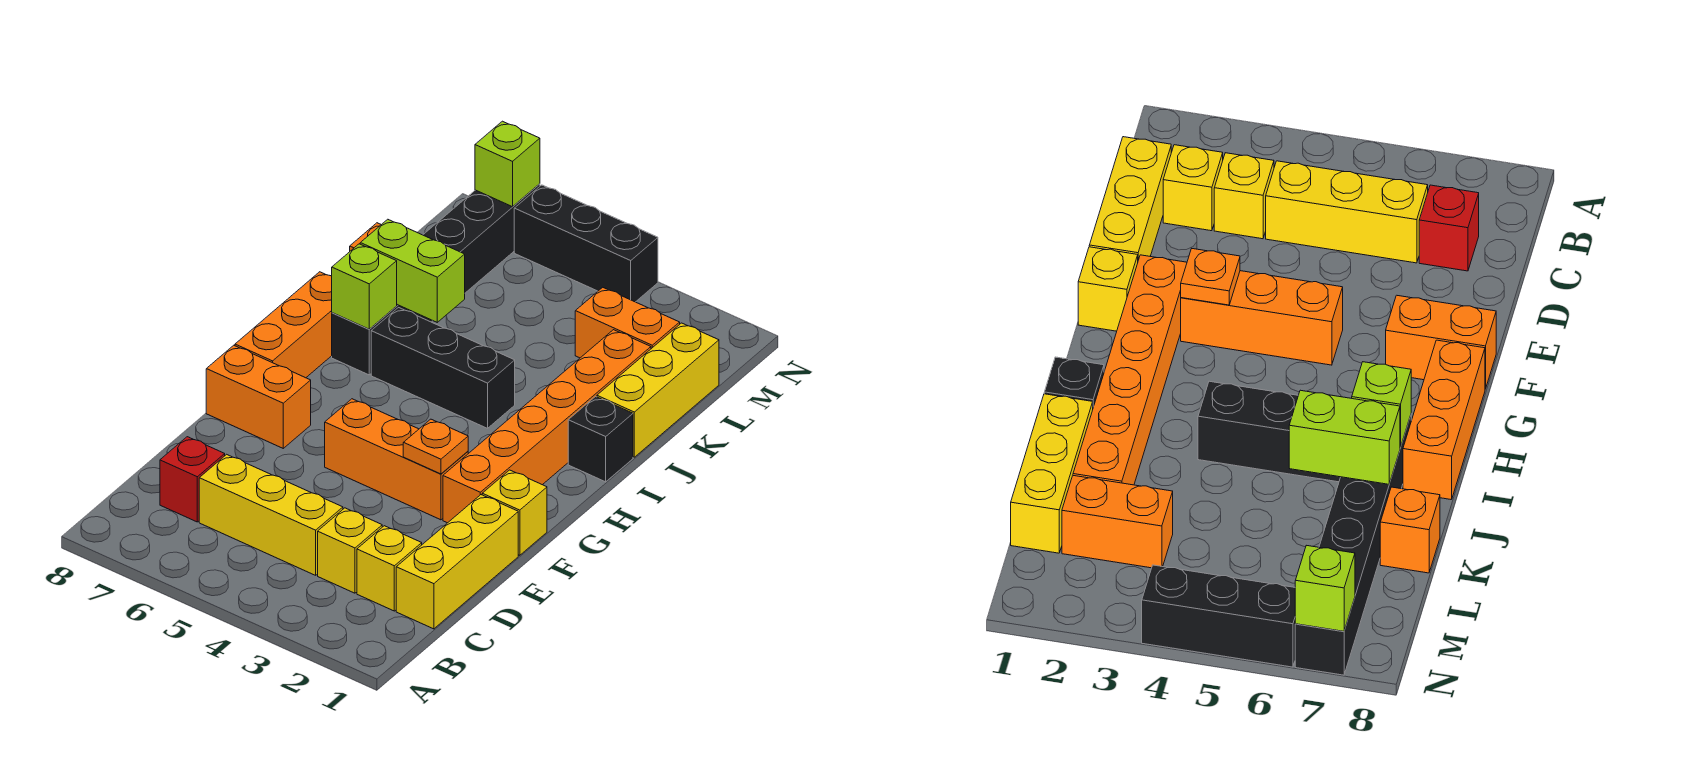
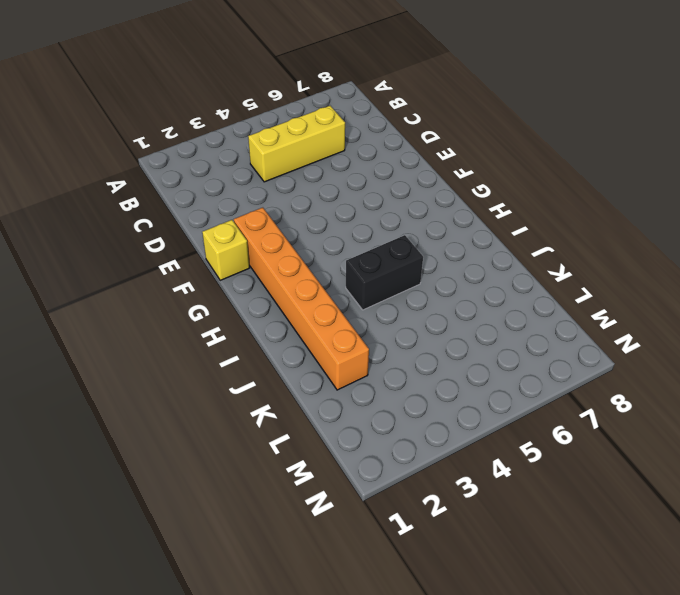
black brick I4:I5 level 1 -> black brick I4:I6 level 1
none -> yellow brick C1:E1 level 1
none -> yellow brick C2 level 1
none -> yellow brick C3 level 1

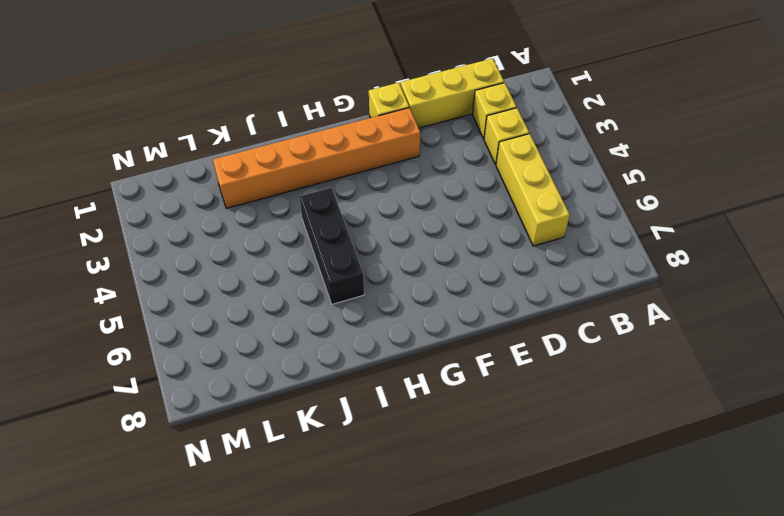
none -> red brick C7 level 1
none -> orange brick F3:F5 level 1
none -> orange brick F7:F8 level 1

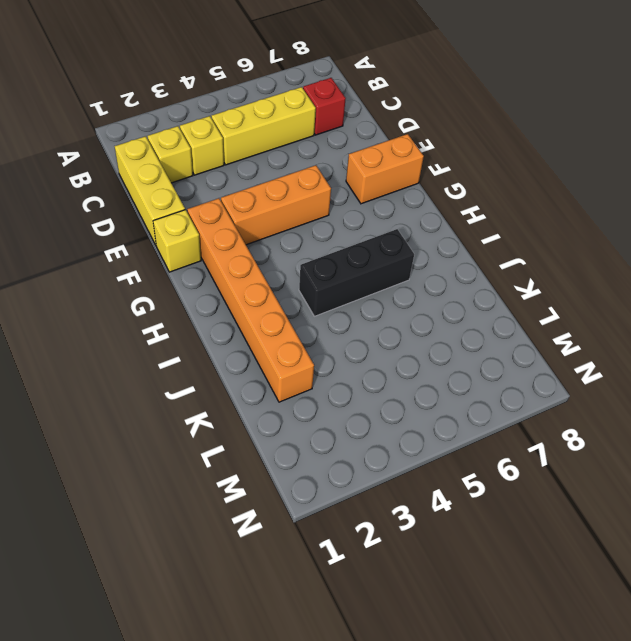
none -> orange brick G8:I8 level 1
none -> black brick I1 level 1
none -> black brick I7:N7 level 1

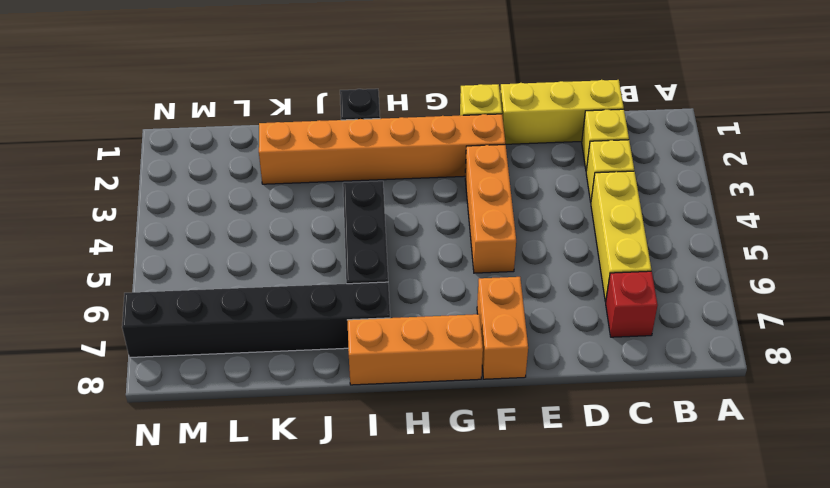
none -> yellow brick J1:L1 level 1
none -> orange brick K8 level 1
none -> orange brick L2:L3 level 1

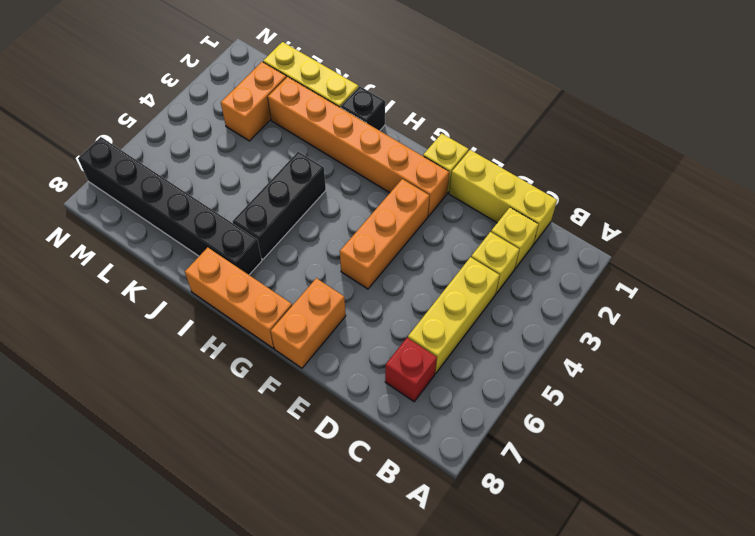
none -> orange brick K8 level 1
none -> black brick N4:N6 level 1
none -> orange plate F3 level 2

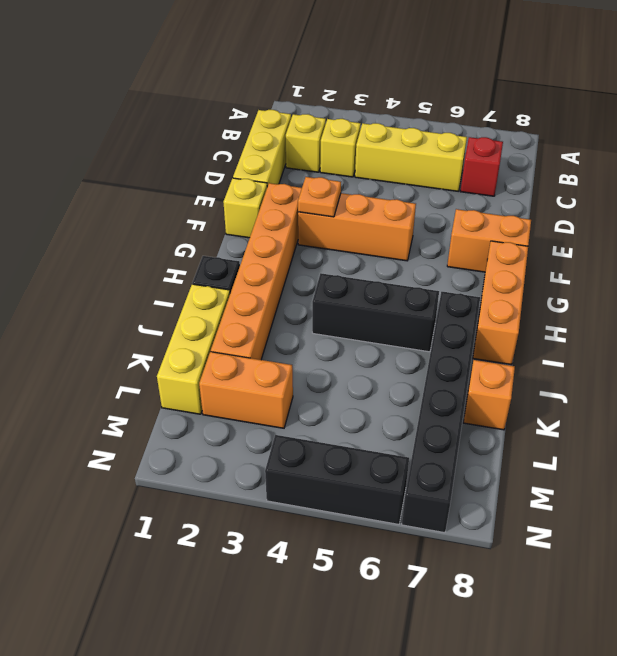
none -> lime brick I7 level 2
none -> lime brick J6:J7 level 2
none -> lime brick N7 level 2

